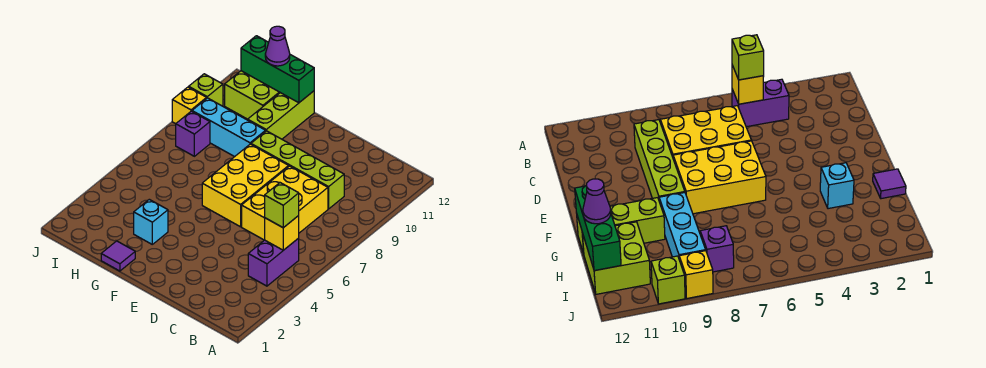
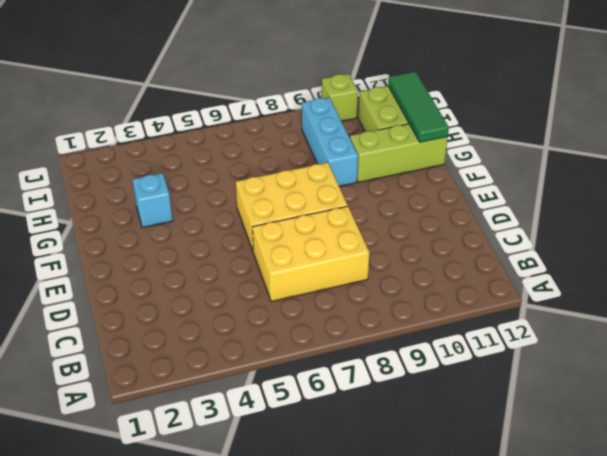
green tile G12:I12 level 2 -> green brick G12:I12 level 2
none -> purple brick B4:B5 level 1
none -> lime brick C9:F9 level 1
none -> purple tile G1 level 1

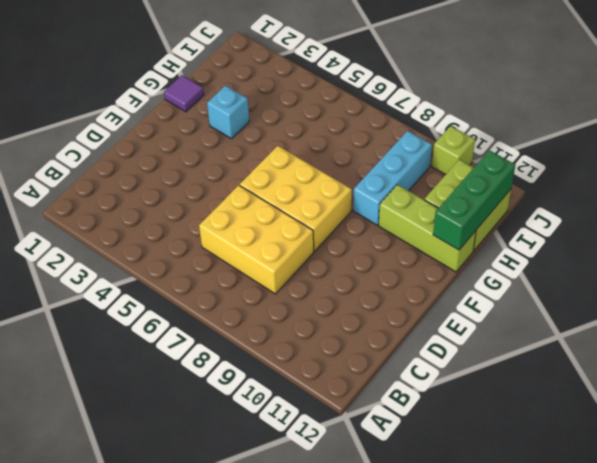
none -> purple brick B4:B5 level 1
none -> lime brick C9:F9 level 1
none -> purple brick I8 level 1

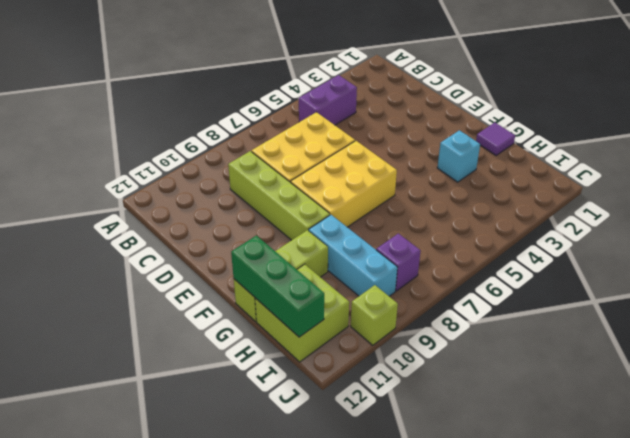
none -> yellow brick J9 level 1
none -> yellow brick B5 level 2
none -> lime brick B5 level 3

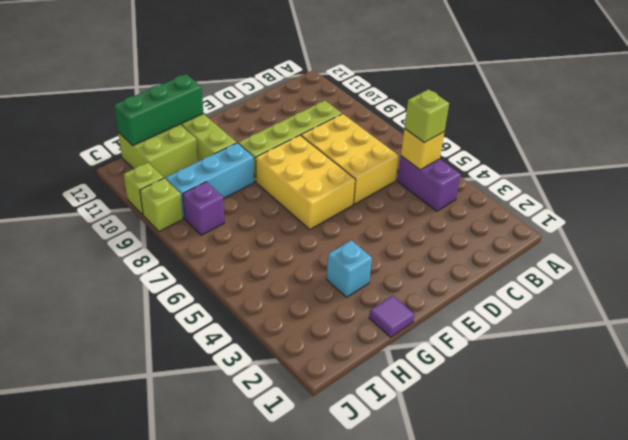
lime brick J9 level 1 -> yellow brick J9 level 1
none -> purple cone H12 level 3

